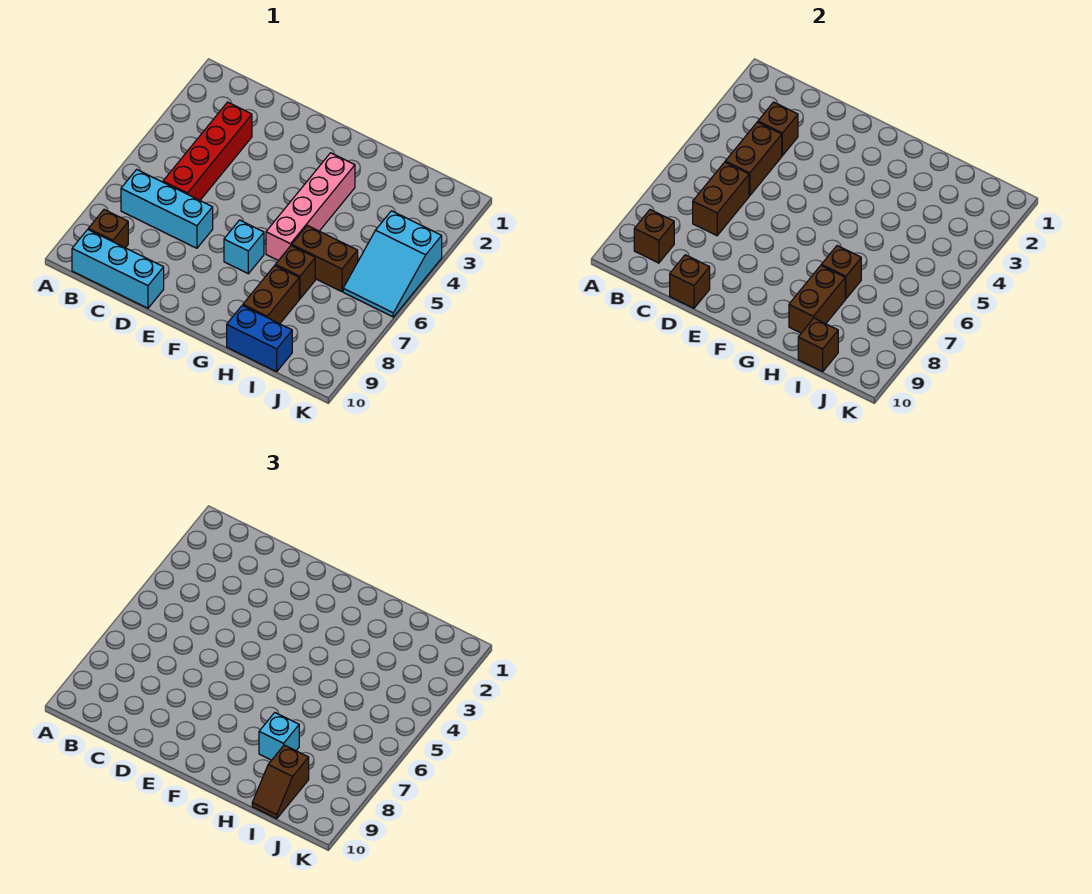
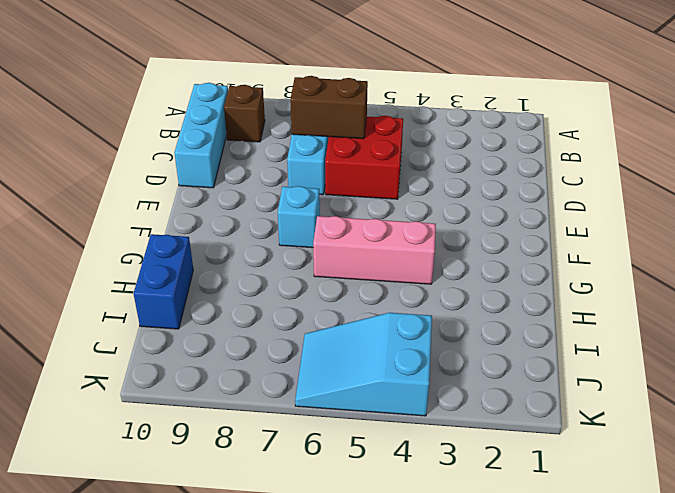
red brick C5:D6 level 1 -> red brick C3:C6 level 1
pink brick G4:G6 level 1 -> pink brick G3:G6 level 1
none -> brown brick H6:I6 level 1
none -> brown brick H7 level 1
none -> brown brick H8:H9 level 1

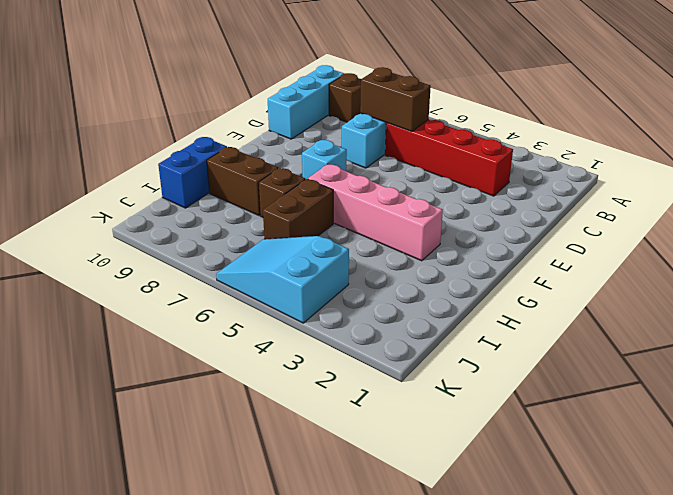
none -> brown brick B9 level 2
none -> brown brick C3 level 2
none -> brown brick C4:C5 level 2

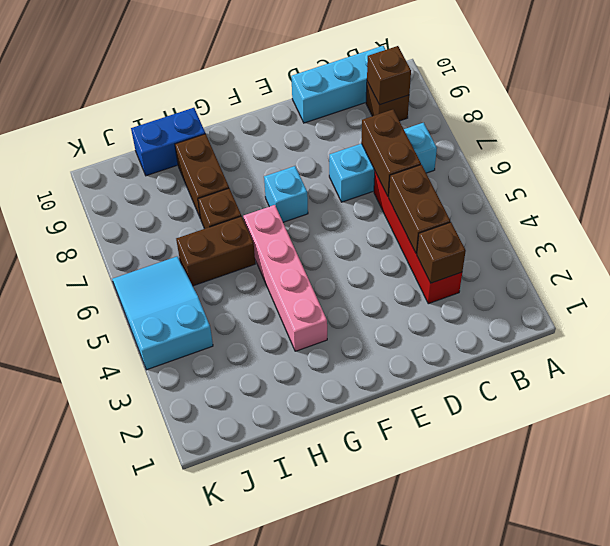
none -> brown brick D10 level 2
none -> brown brick H7 level 2
none -> brown brick H8:H9 level 2

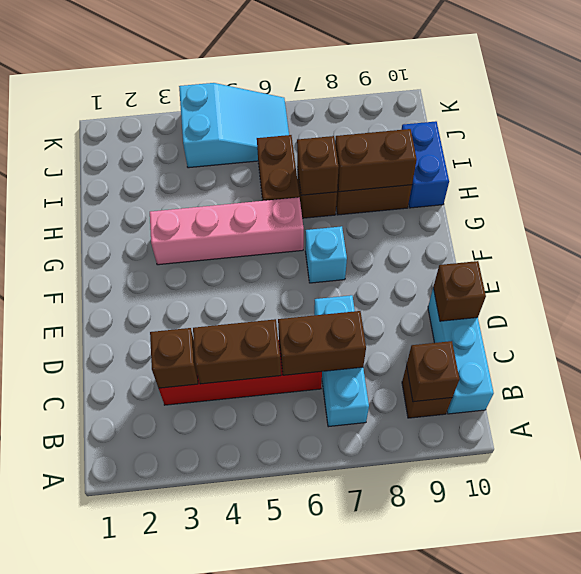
none -> brown brick I10 level 2
none -> cyan brick H8 level 3
none -> brown slope I9:I10 level 3 top 9

